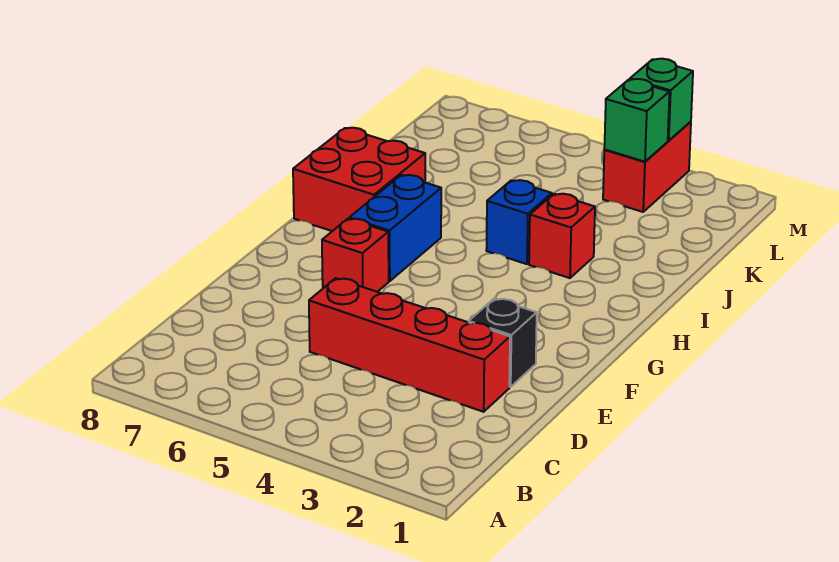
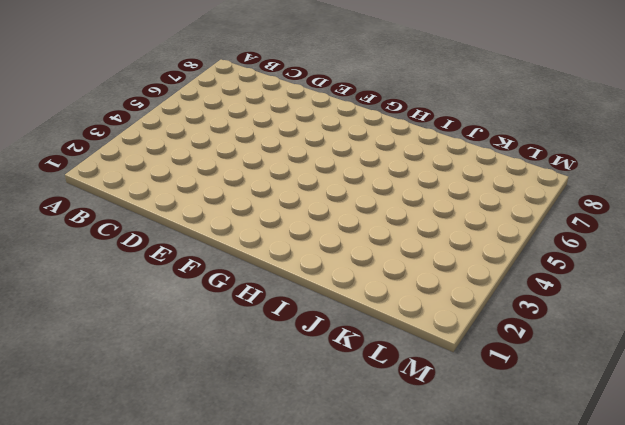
none -> red brick D2:D5 level 1
none -> black brick E2 level 1

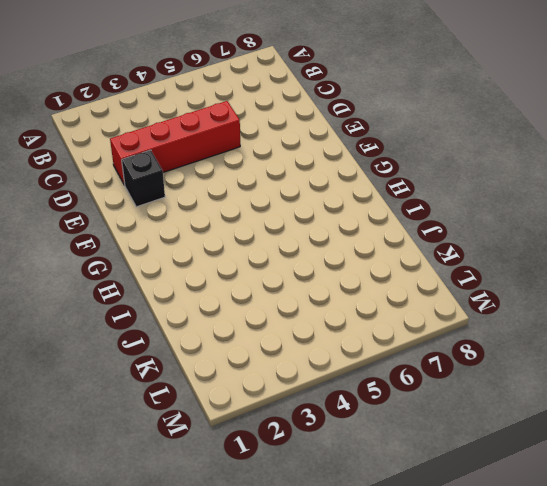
none -> red brick F6 level 1
none -> blue brick G6:H6 level 1

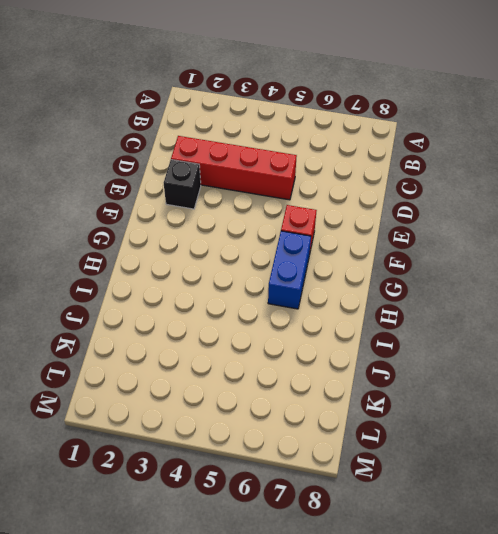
none -> red brick H7:I8 level 1
none -> red brick I3 level 1

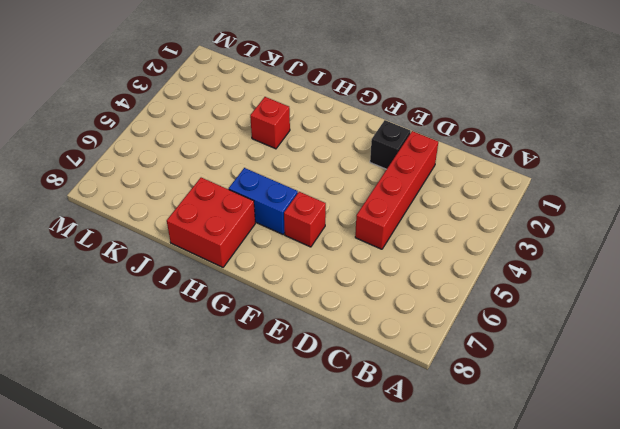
none -> blue brick I4 level 1
none -> red brick L3:M3 level 1

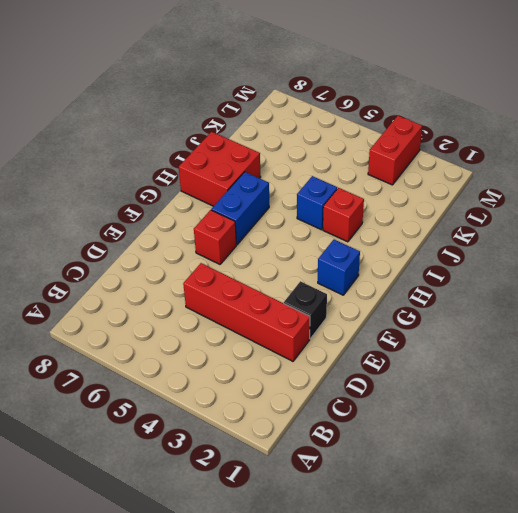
blue brick G2 level 1 -> none
none -> green brick L3 level 2
none -> green brick M3 level 2

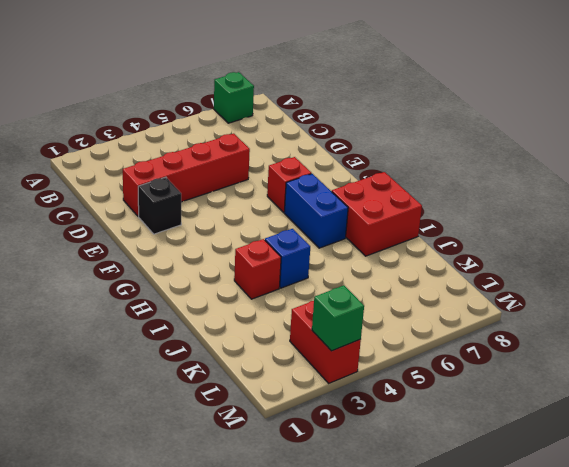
green brick A7 level 1 -> green brick L3 level 2

